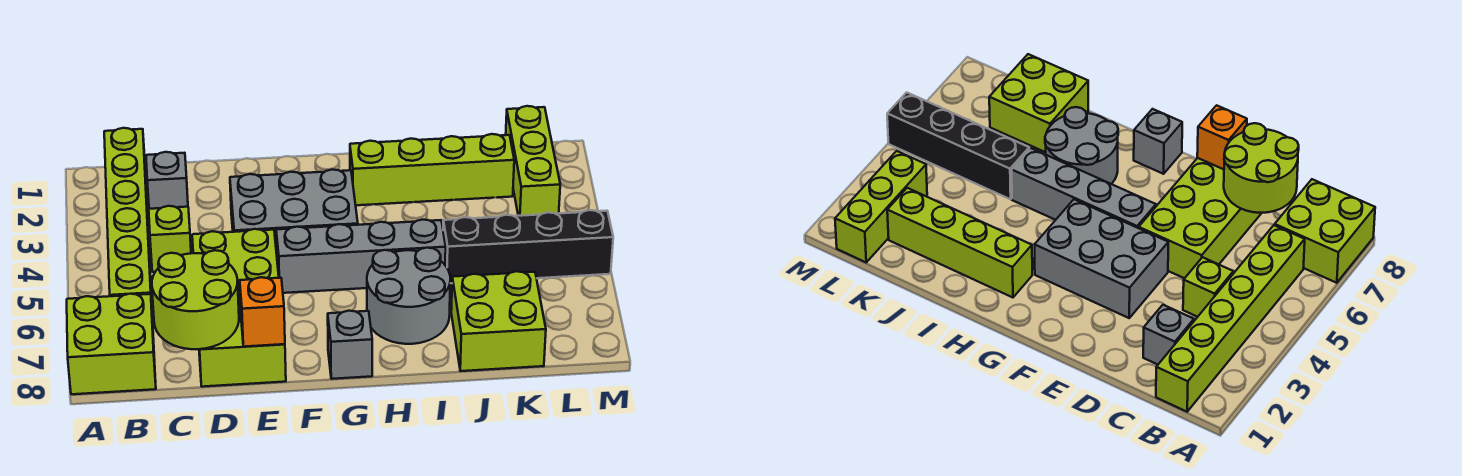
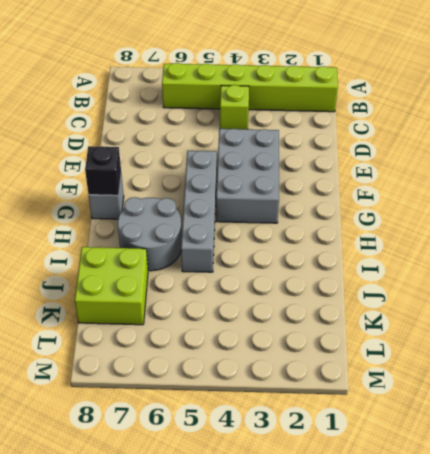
black brick G8 level 2 -> none
none -> lime brick A7:B8 level 1
none -> grey brick C2 level 1
none -> lime brick D5:E8 level 1

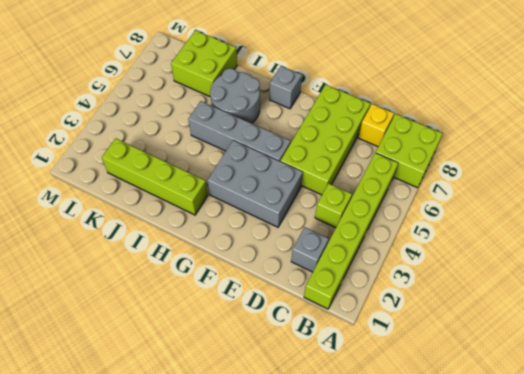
yellow brick C8 level 1 -> none
none -> black brick J5:M5 level 1
none -> lime brick L1:L3 level 1
none -> lime round brick C7:D8 level 2

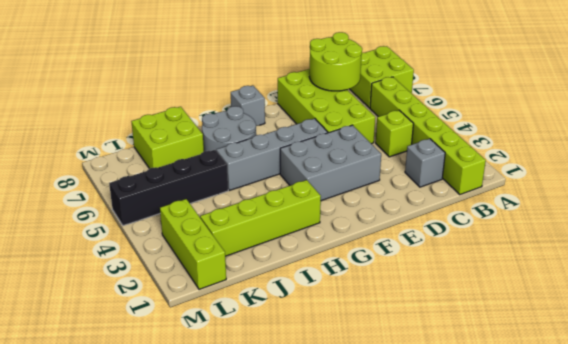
none -> orange brick E8 level 2

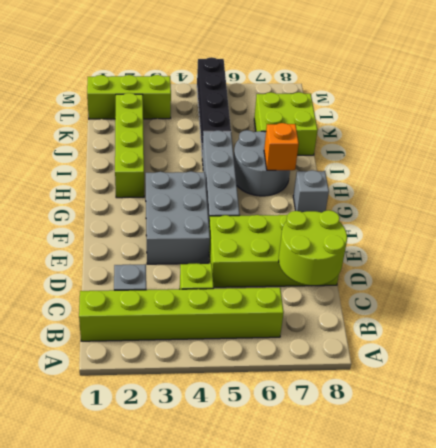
orange brick H7 level 2 -> orange brick E8 level 2
none -> lime brick A7:B8 level 1

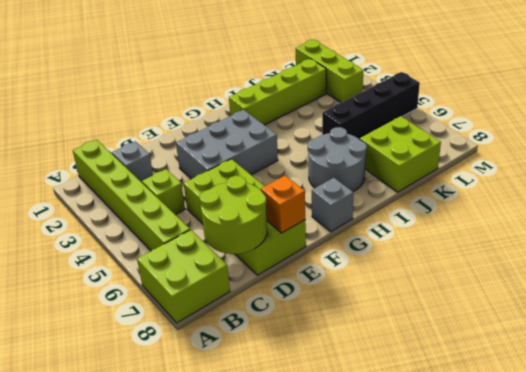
none -> grey brick F5:I5 level 1

